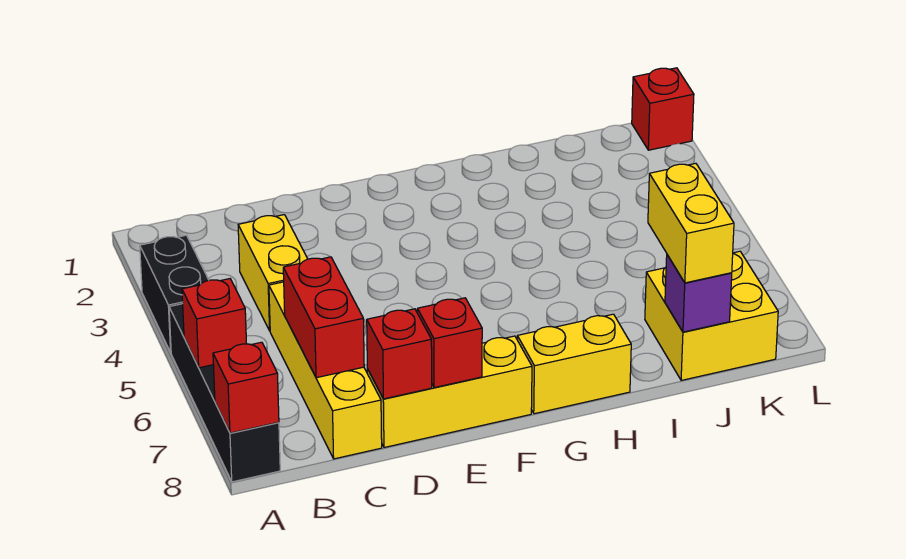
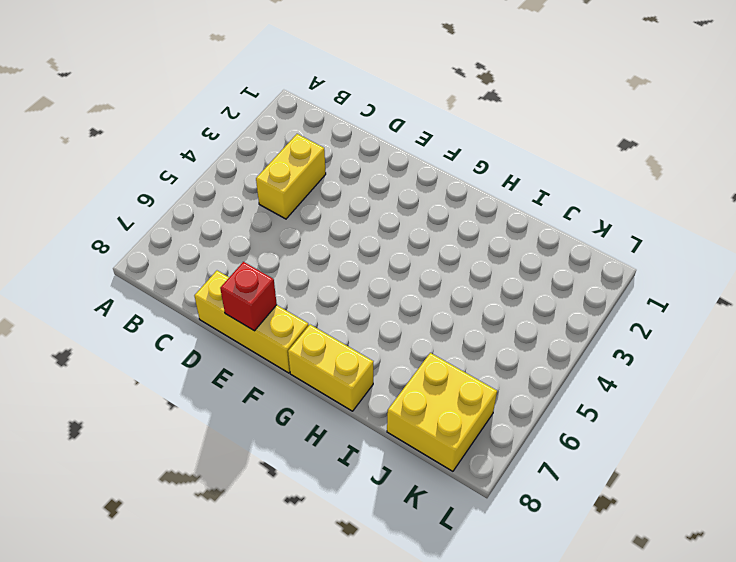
none -> black brick A3:A4 level 1
none -> black brick A5:A8 level 1
none -> yellow brick C5:C8 level 1

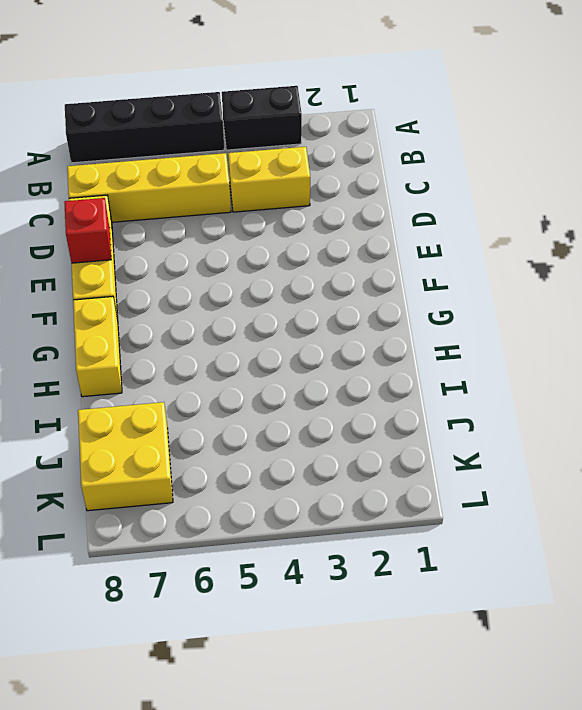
none -> red brick L1 level 1
none -> red brick A6 level 2
none -> red brick A8 level 2

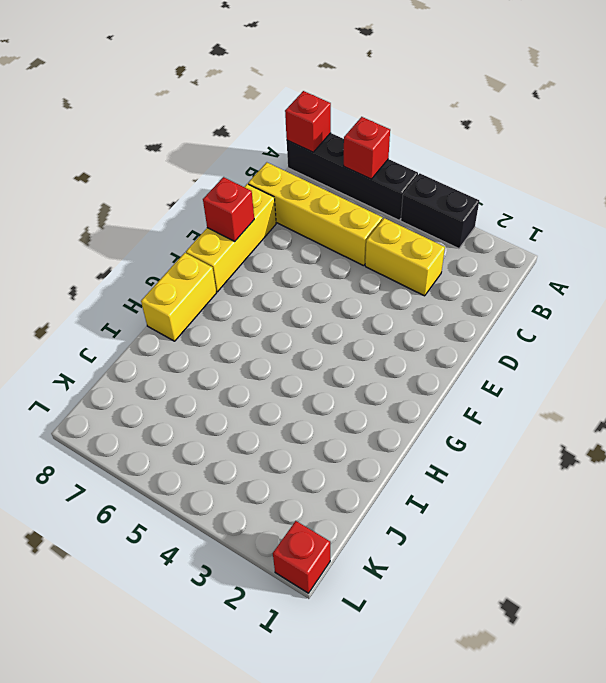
none -> yellow brick J7:K8 level 1
none -> red brick C6:C7 level 2
none -> red brick D8 level 2

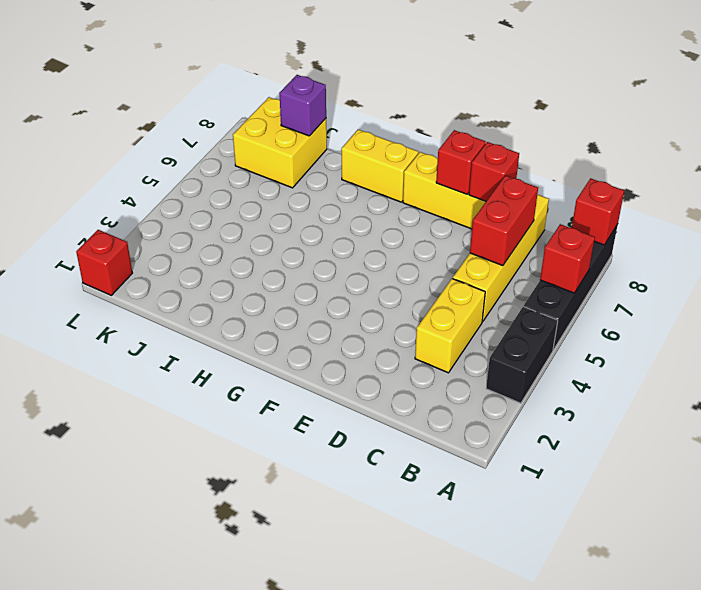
none -> yellow brick J7:J8 level 3

